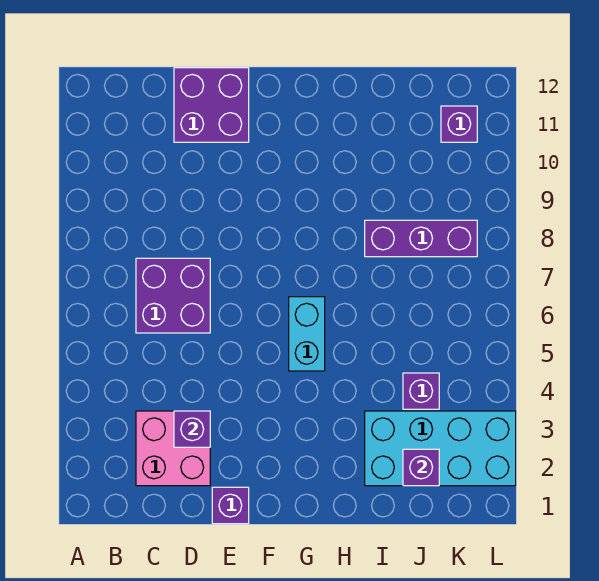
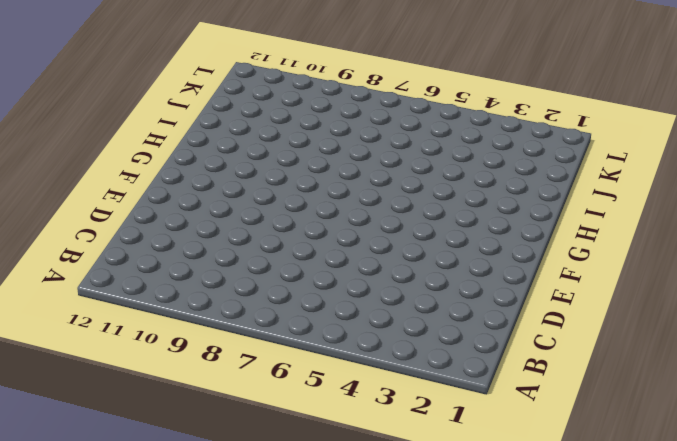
none -> pink brick C2:D3 level 1
none -> purple brick C6:D7 level 1

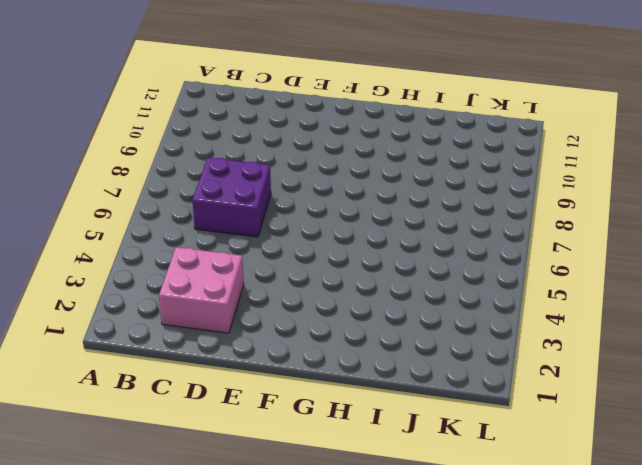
none -> purple brick D11:E12 level 1
none -> purple brick E1 level 1

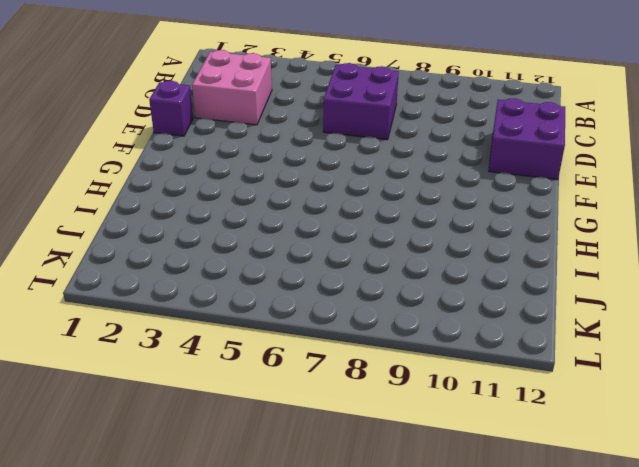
none -> cyan brick G5:G6 level 1
none -> cyan brick I2:L3 level 1

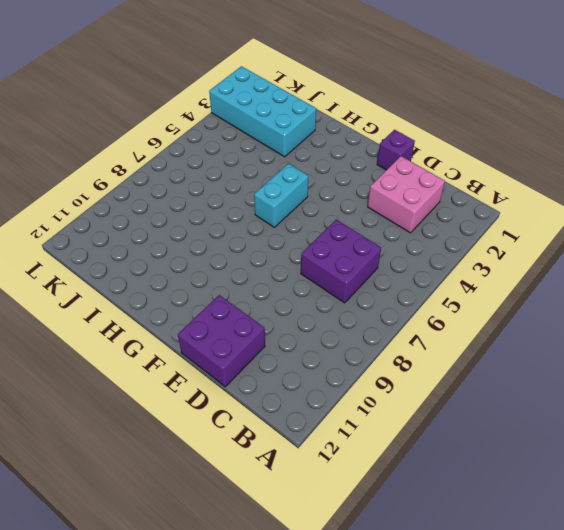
none -> purple brick I8:K8 level 1
none -> purple brick J4 level 1

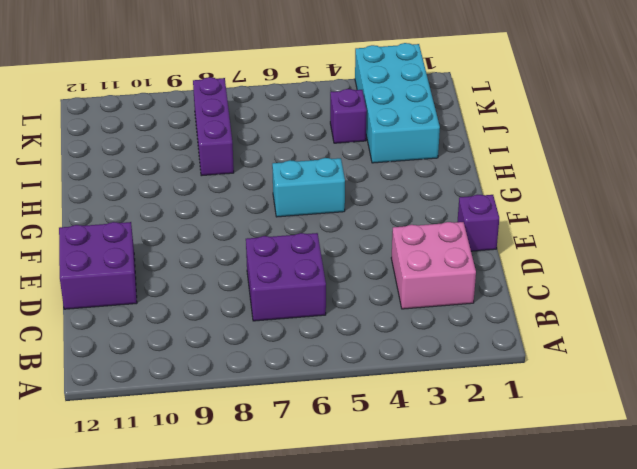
none -> purple brick K11 level 1
none -> purple brick D3 level 2

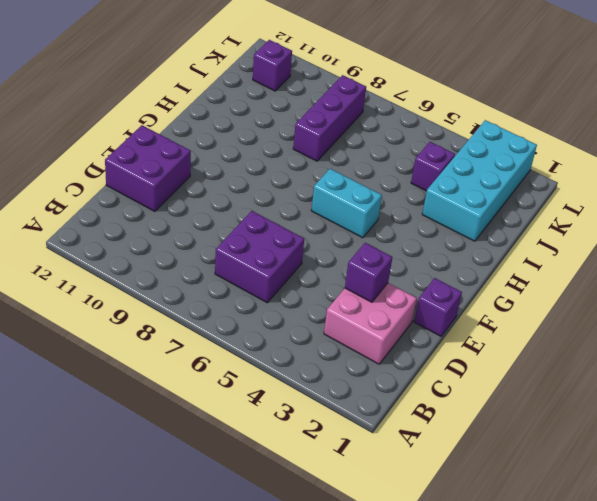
none -> purple brick J2 level 2

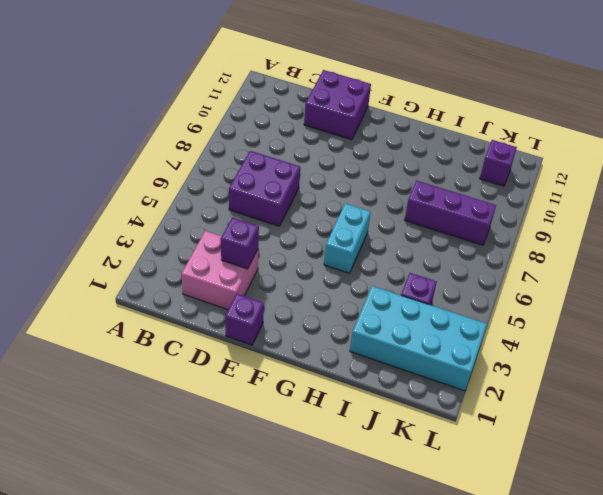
none -> purple brick J2 level 2

